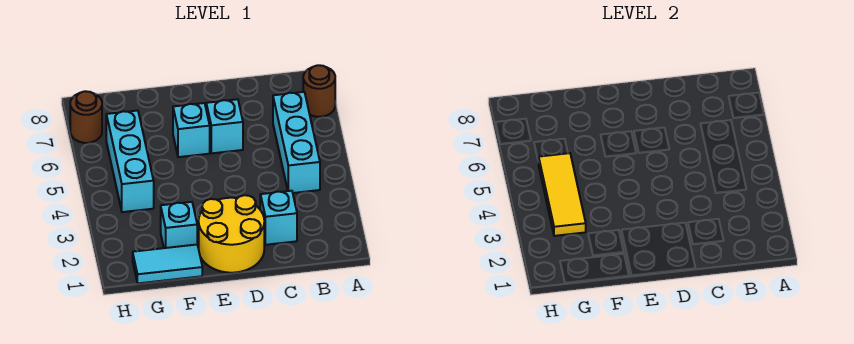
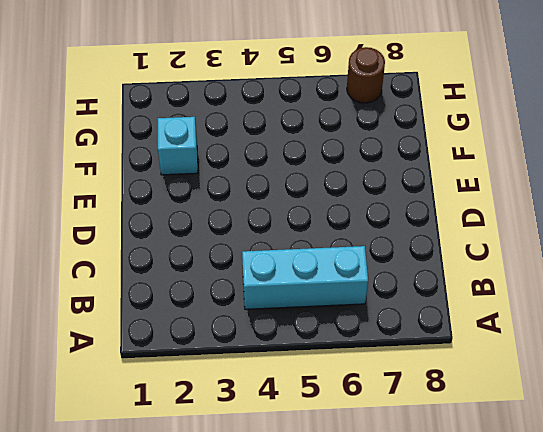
none -> brown round brick A7 level 1
none -> cyan brick C2 level 1

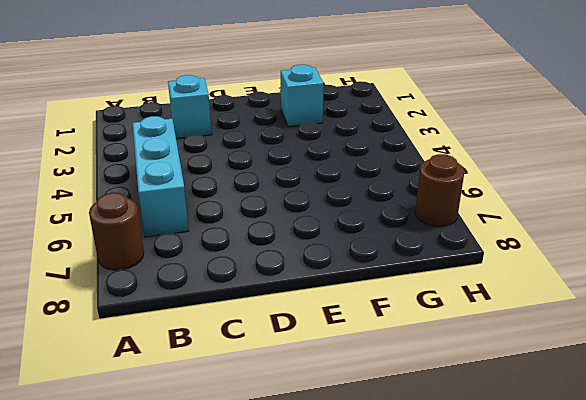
none -> yellow round brick D1:E2 level 1
none -> cyan brick D6 level 1

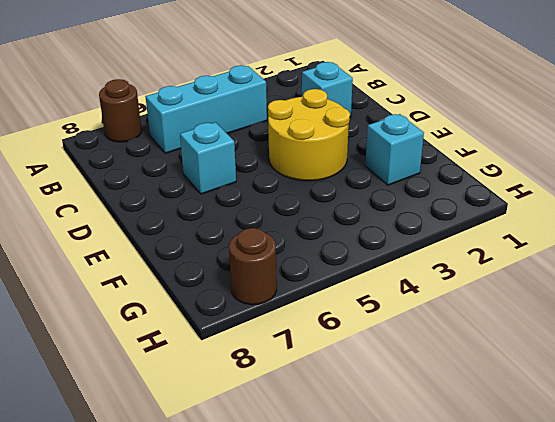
yellow round brick D3:E4 level 1 -> yellow round brick D1:E2 level 1
none -> cyan brick E6 level 1
none -> cyan tile F1:G1 level 1

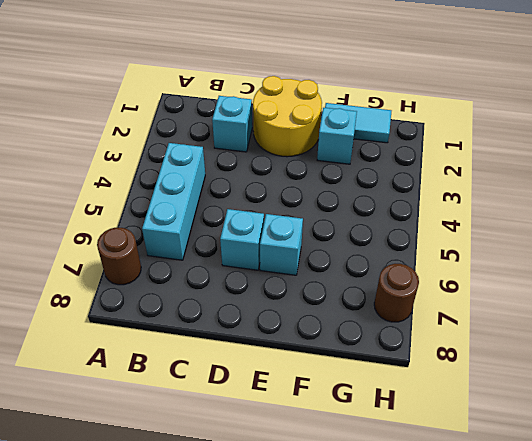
none -> cyan brick G4:G6 level 1
none -> yellow tile G3:G5 level 2

